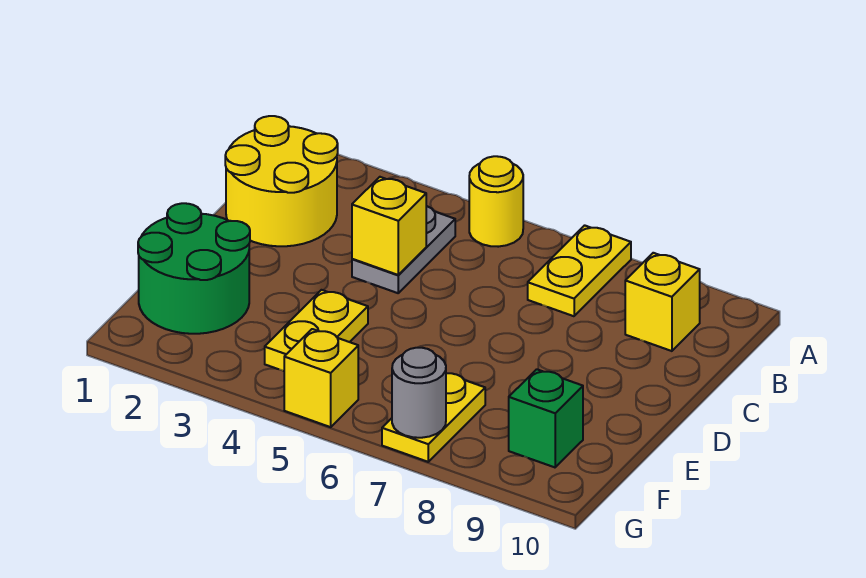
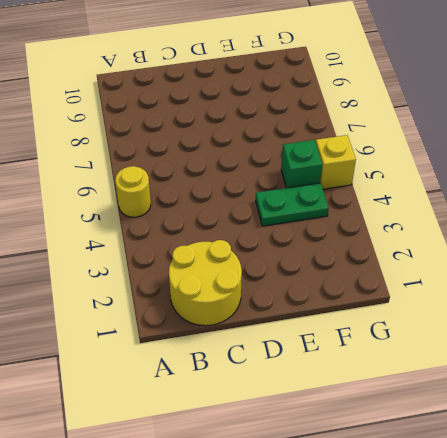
green plate E4:F4 level 1 -> yellow plate E4:F4 level 1
green brick F5 level 1 -> green brick F9 level 1
none -> yellow plate A7:B7 level 1
none -> grey plate B4:C4 level 1
none -> yellow brick B9 level 1

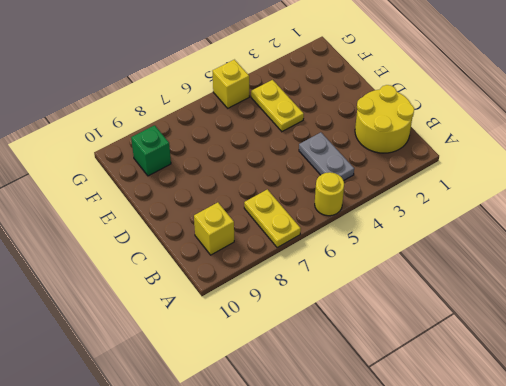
none -> green round brick E1:F2 level 1
none -> yellow plate F7:G7 level 1
none -> yellow brick C4 level 2

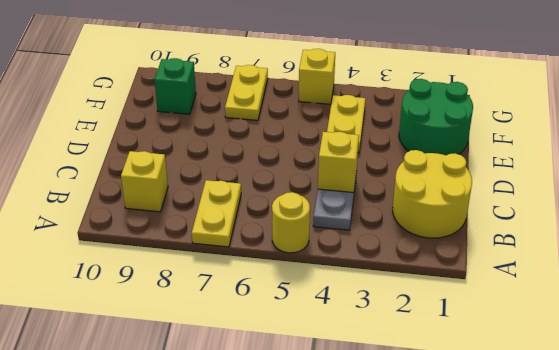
none -> grey round brick G7 level 2

